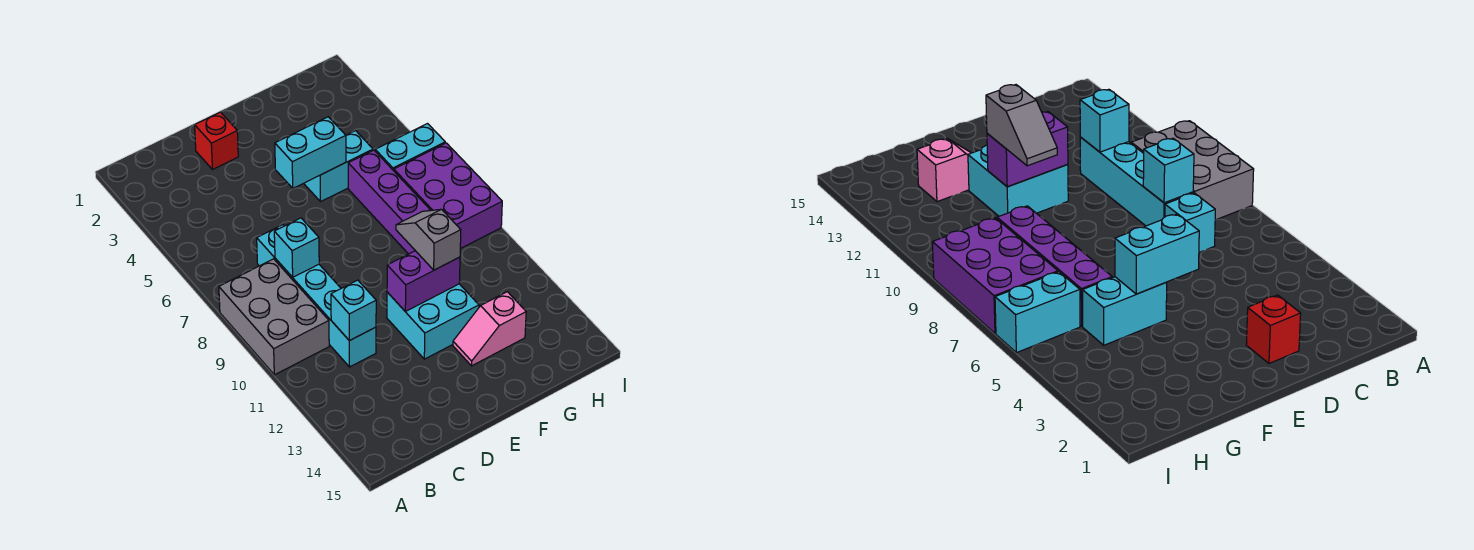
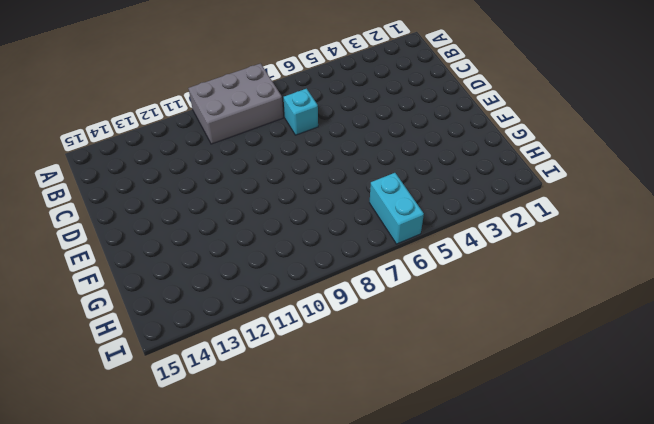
none -> cyan brick C8:C11 level 1
none -> red brick D2 level 1
none -> cyan brick E11:F12 level 1

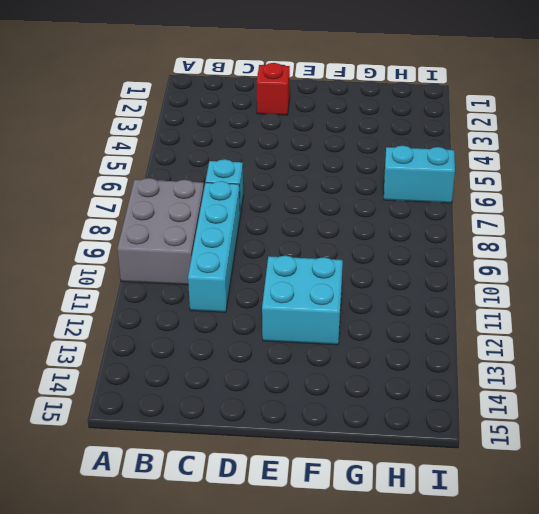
none -> cyan brick F5:G5 level 1
none -> pink slope F13:G13 level 1 top G
none -> purple brick G6:G9 level 1

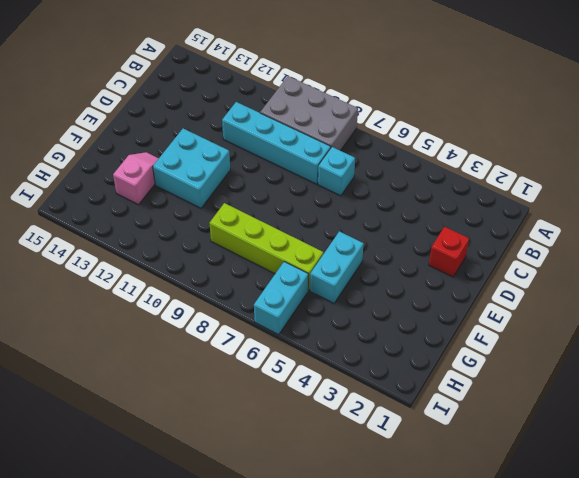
lime brick G6:G9 level 1 -> purple brick G6:G9 level 1
none -> purple brick H7:I9 level 1
none -> cyan brick C8 level 2
none -> cyan brick C11 level 2

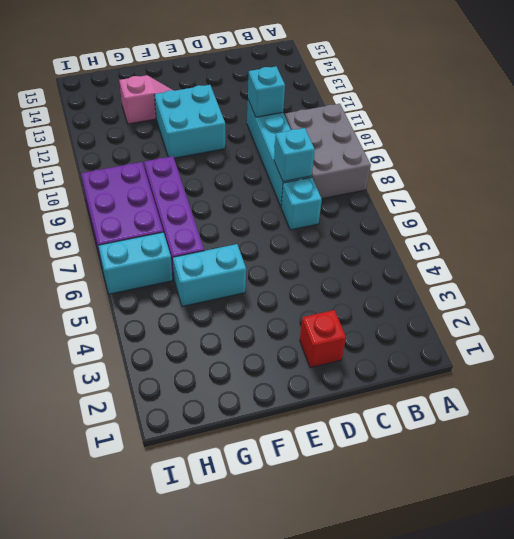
none -> cyan brick E5:F5 level 2
none -> purple brick E11:F11 level 2
none -> grey slope F10:F11 level 3 top 11

